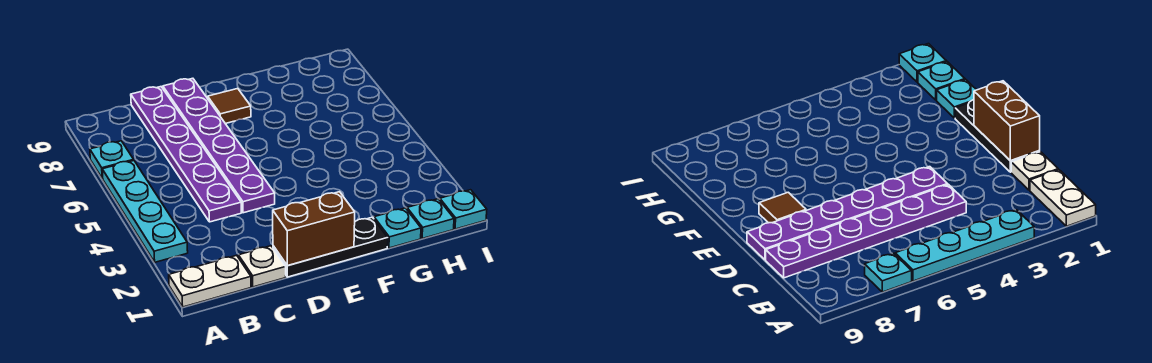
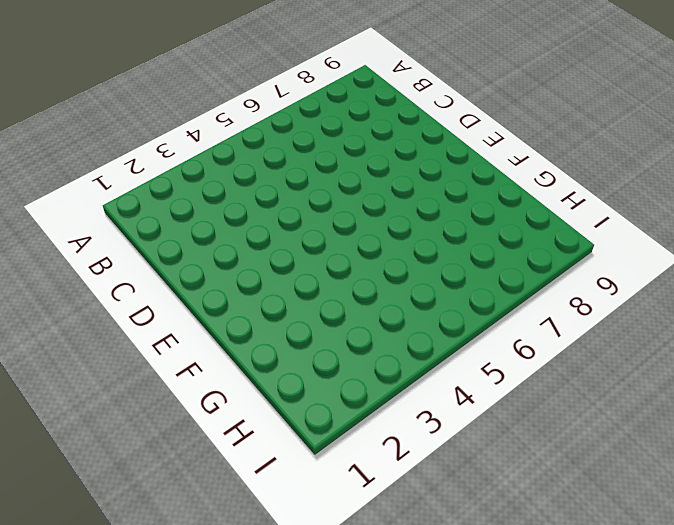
none -> white plate A1:B1 level 1
none -> cyan plate A3:A6 level 1
none -> cyan plate A7 level 1

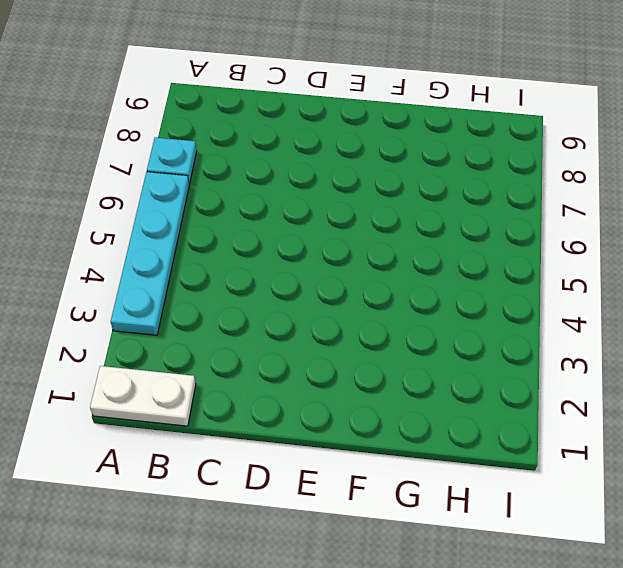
none -> white plate C1 level 1
none -> purple plate C4:C9 level 1
none -> black plate D1:F1 level 1

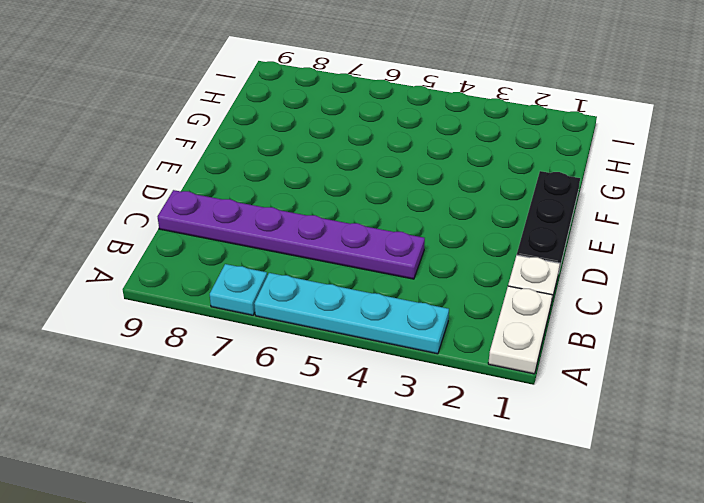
none -> purple plate D4:D9 level 1
none -> brown tile E8 level 1
none -> cyan plate G1 level 1

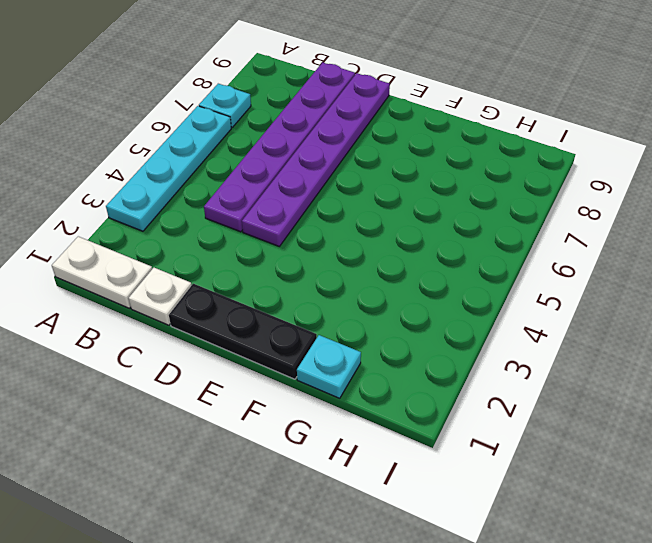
none -> brown tile E8 level 1
none -> cyan plate H1 level 1
none -> cyan plate I1 level 1

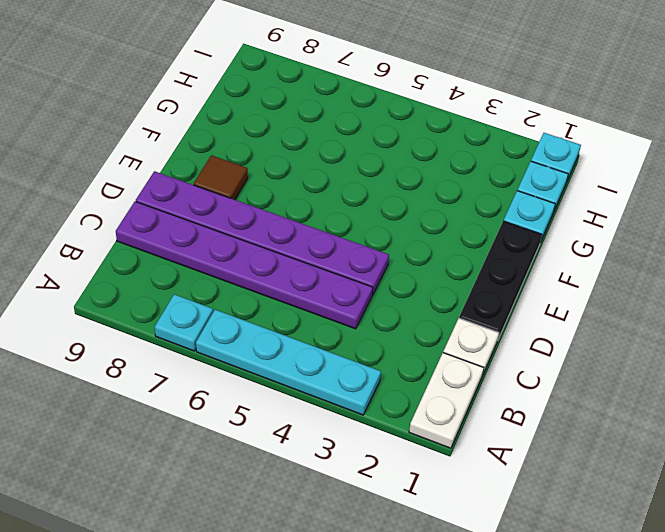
none -> brown brick D1:E1 level 2

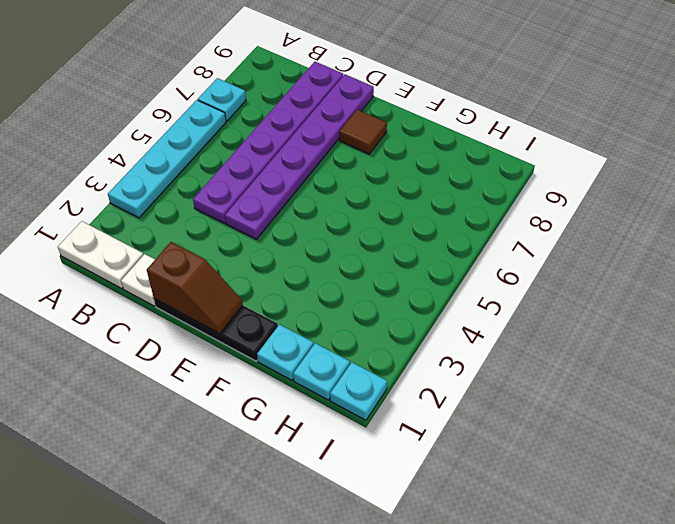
brown slope D1:E1 level 2 top D -> brown brick D1:E1 level 2

